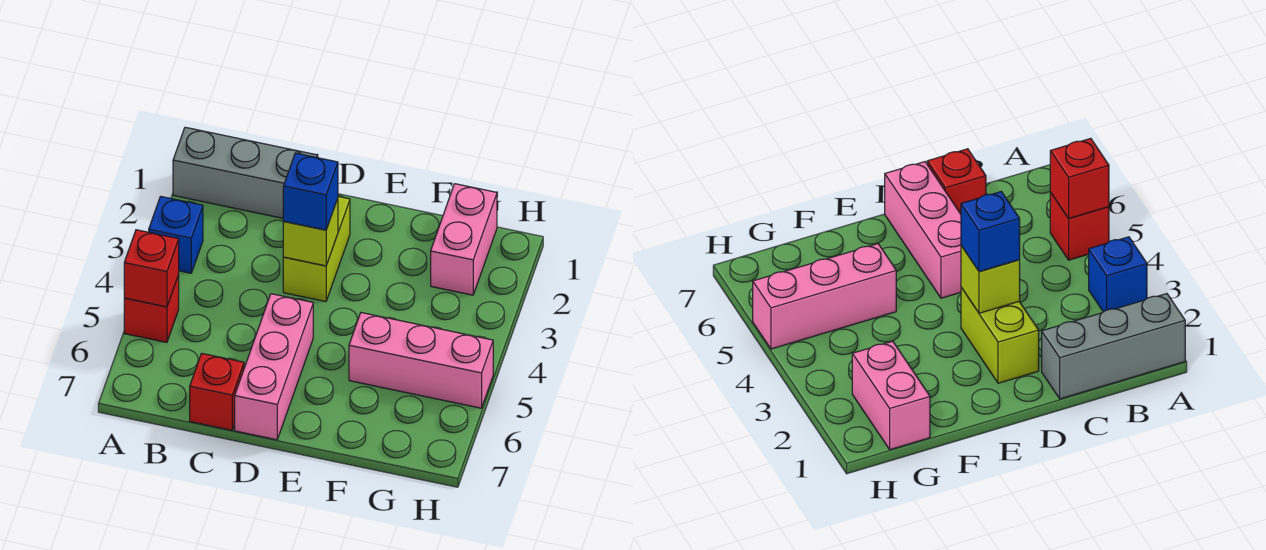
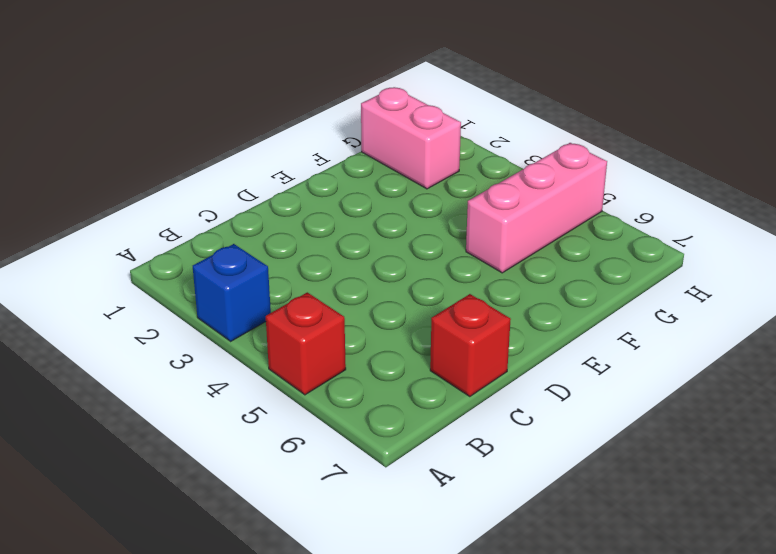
none -> grey brick A1:C1 level 1
none -> lime brick D2:D3 level 1

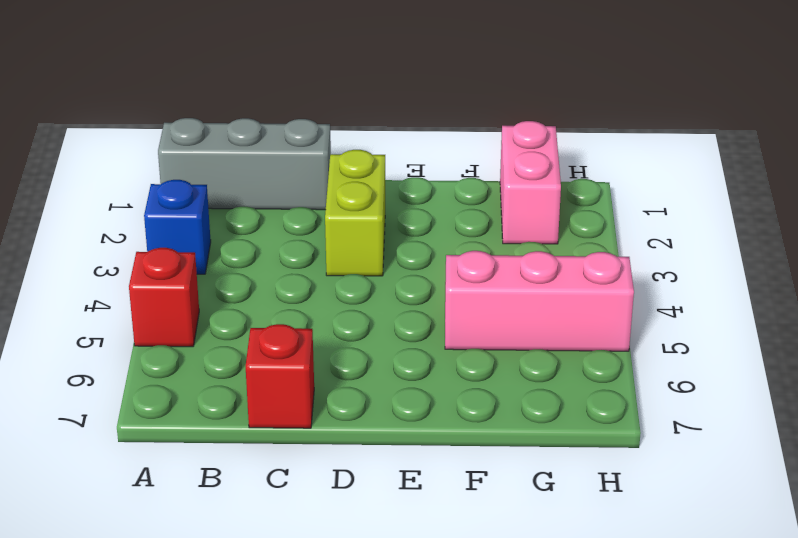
none -> pink brick D5:D7 level 1
none -> red brick A5 level 2

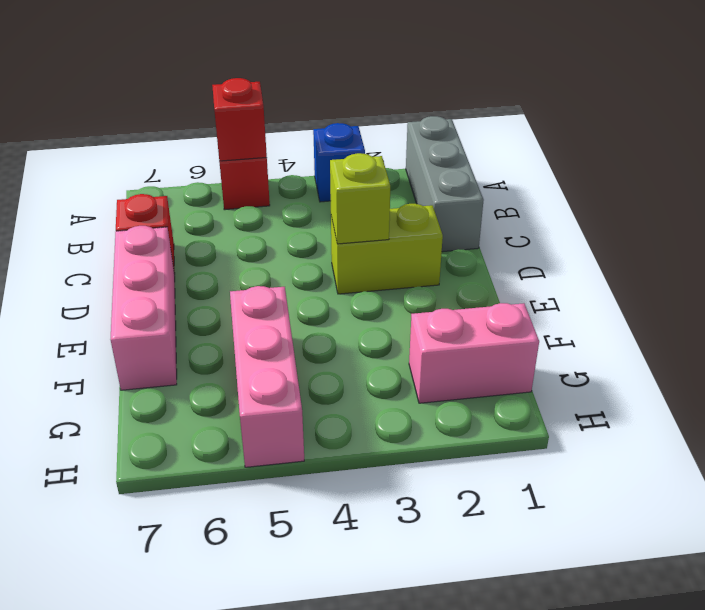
pink brick D7:F7 level 1 -> pink brick D5:D7 level 1
none -> blue brick D3 level 3

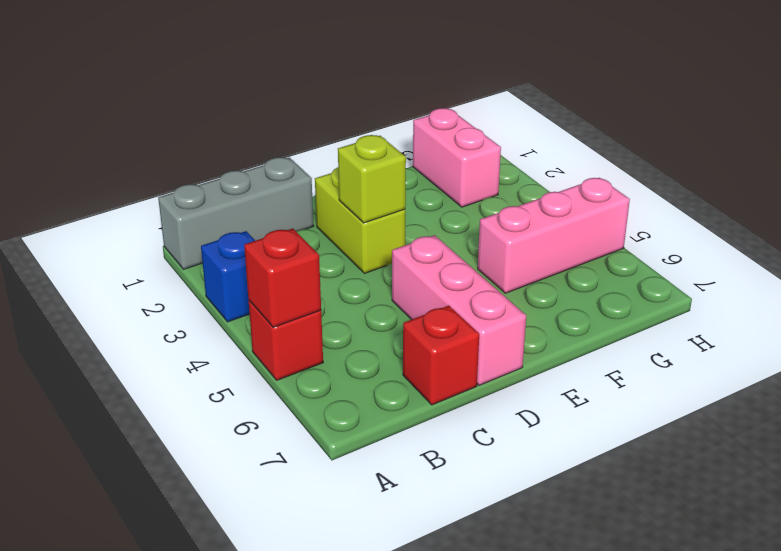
none -> blue brick D3 level 3

